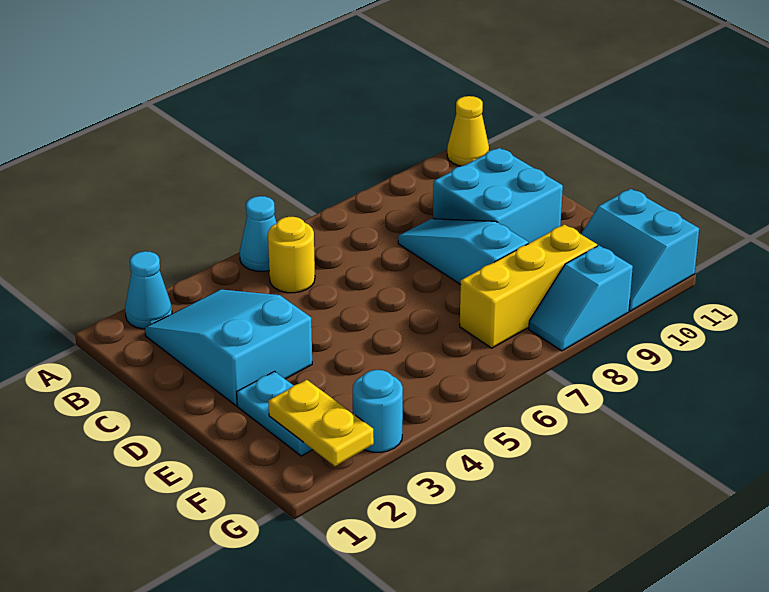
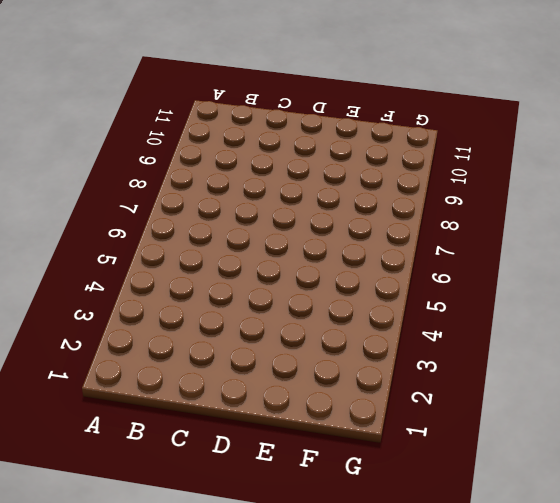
none -> cyan cone A2 level 1
none -> cyan cone A5 level 1
none -> yellow cone A11 level 1

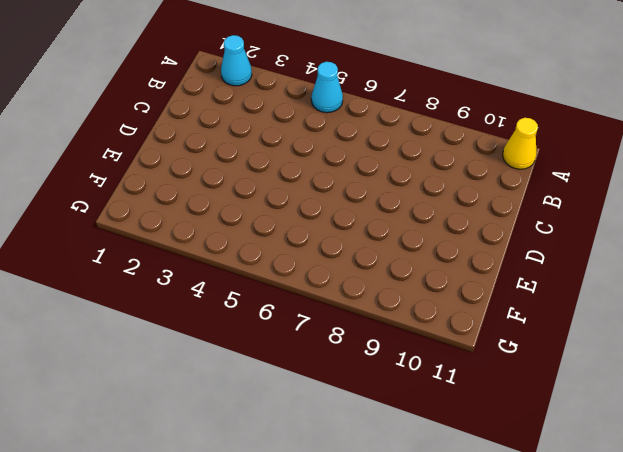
none -> cyan slope B2:D3 level 1 top D
none -> yellow round brick B5 level 1
none -> cyan slope C8:E8 level 1 top E

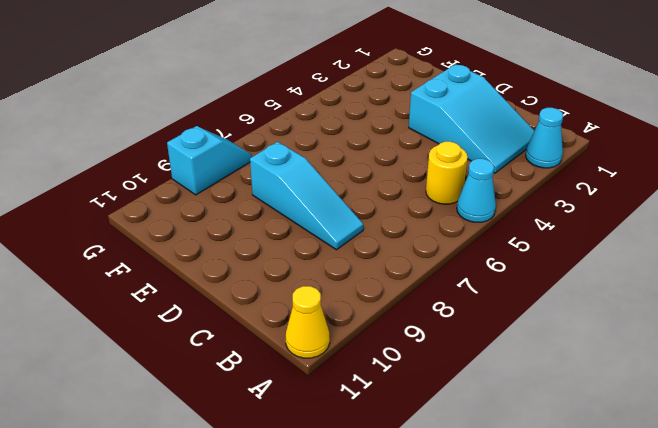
none -> cyan brick C9:D10 level 1
none -> cyan plate E2:F2 level 1
none -> yellow brick F7:F9 level 1

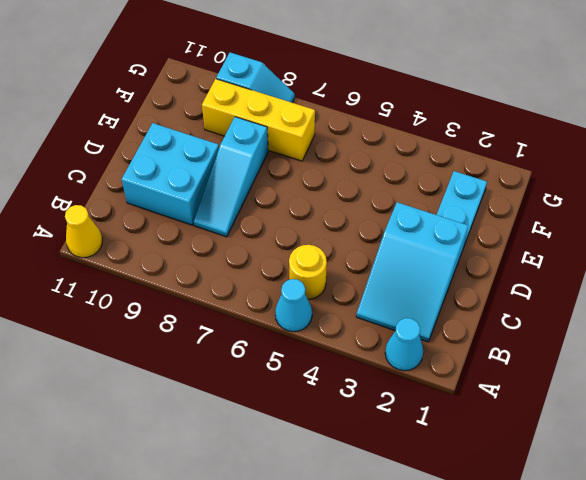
none -> cyan slope F10:G11 level 1 top 11
none -> cyan round brick G3 level 1
none -> yellow plate F2:G2 level 2

